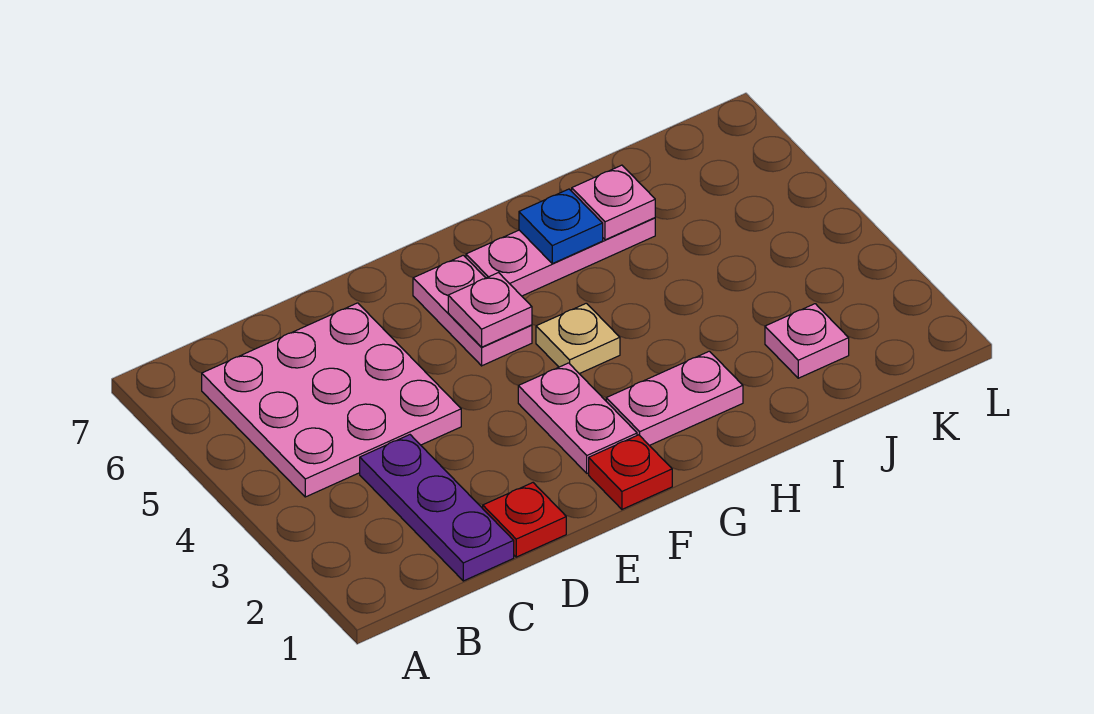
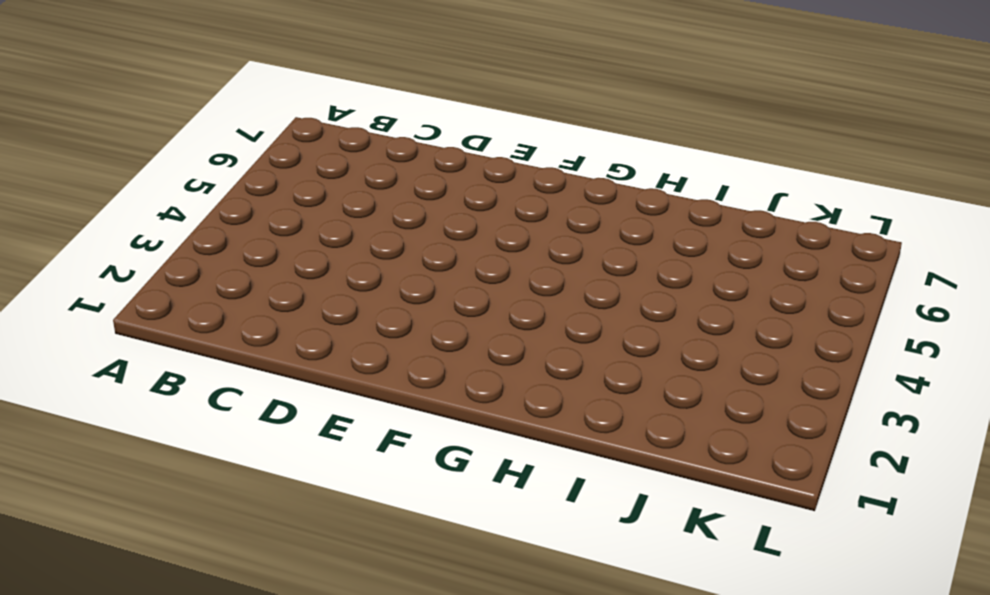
none -> pink plate B4:D6 level 1
none -> purple plate C1:C3 level 1
none -> red plate D1 level 1

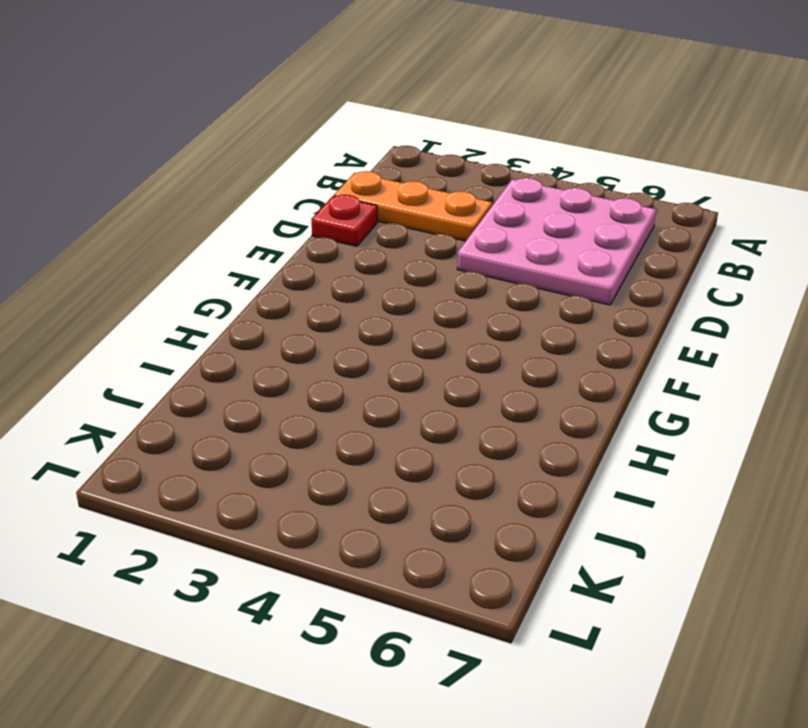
orange plate C1:C3 level 1 -> purple plate C1:C3 level 1
none -> red plate F1 level 1
none -> pink plate F2:F3 level 1
none -> pink plate F5:F6 level 1

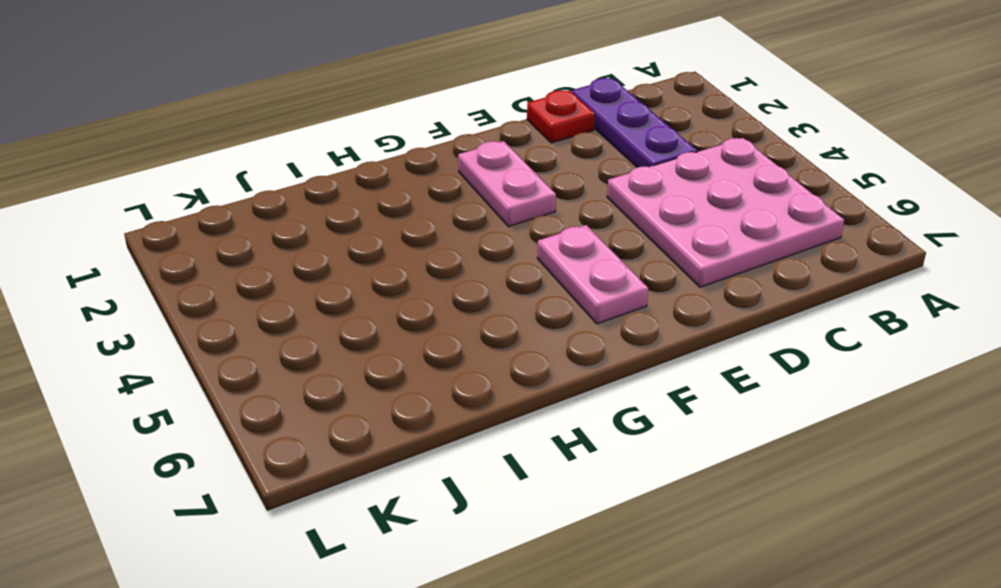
none -> red plate F1 level 1
none -> pink plate G2:H2 level 1
none -> tan plate G4 level 1

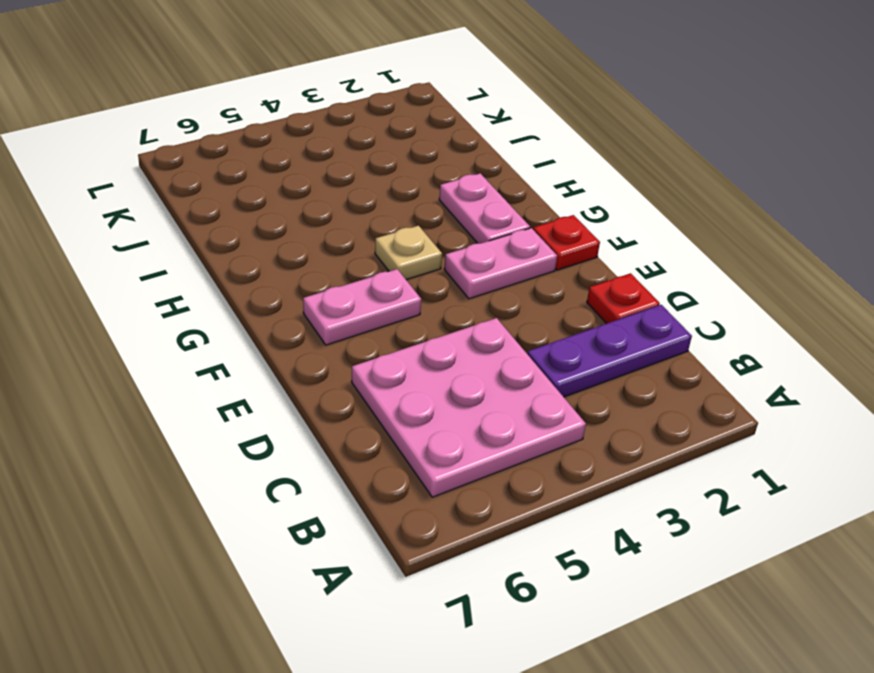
none -> pink plate G6:I6 level 1
none -> pink plate J2 level 1
none -> pink plate F5 level 2

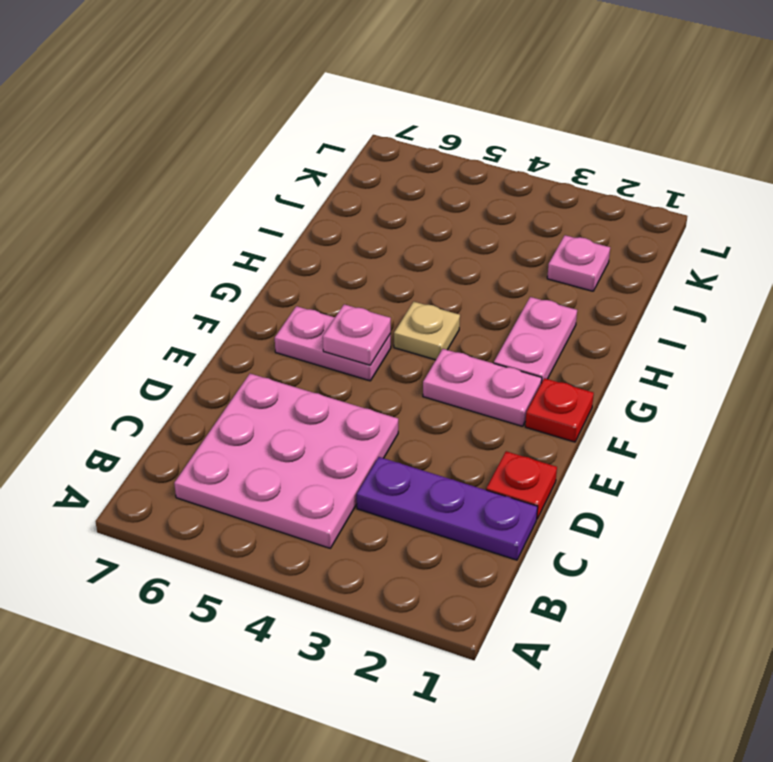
none -> pink plate G6:I6 level 1
none -> blue plate H6 level 2
none -> pink plate I6 level 2

